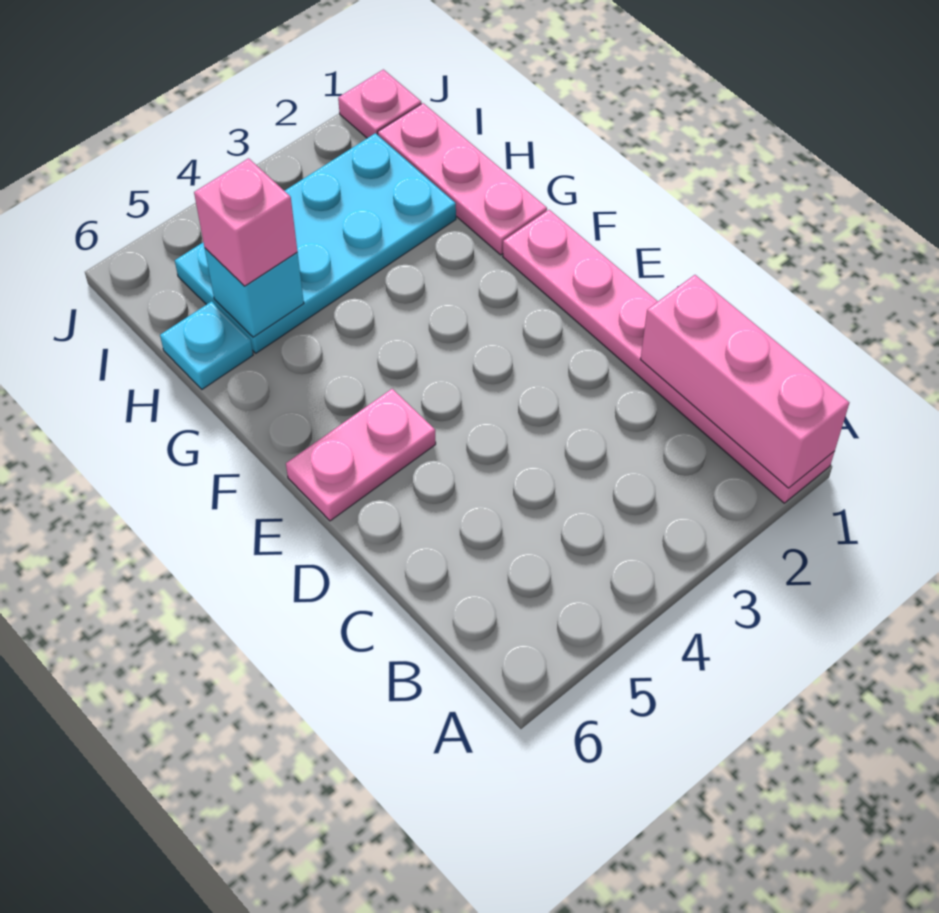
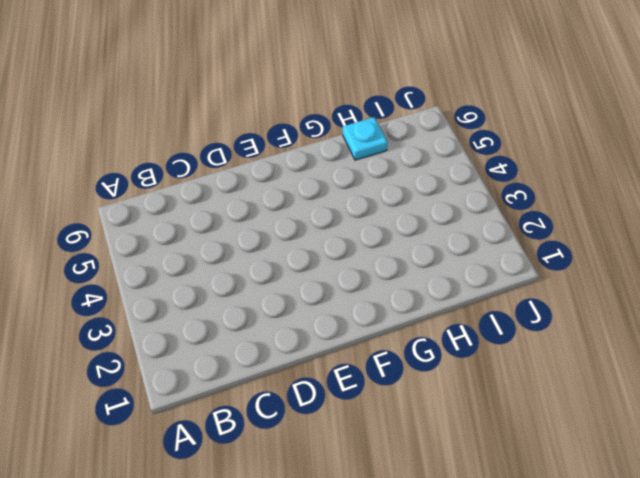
none -> pink plate A1:F1 level 1
none -> pink plate E5:E6 level 1

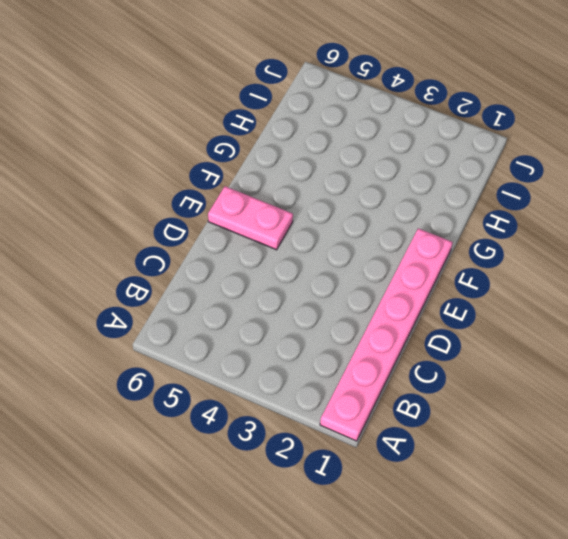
none -> pink plate G1:I1 level 1
none -> cyan plate H2:I5 level 1

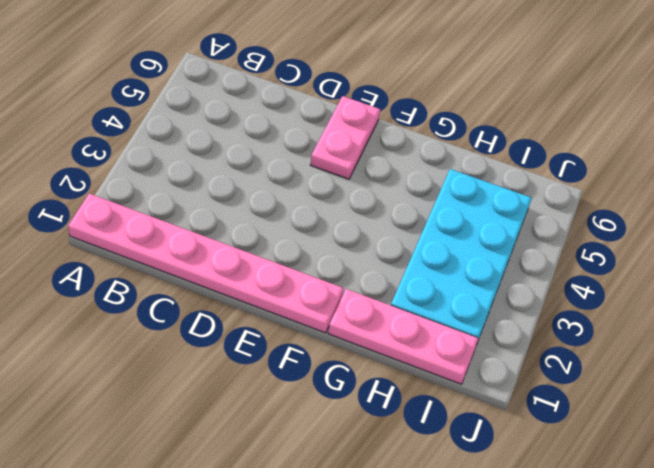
none -> cyan plate H6 level 1
none -> pink plate J1 level 1

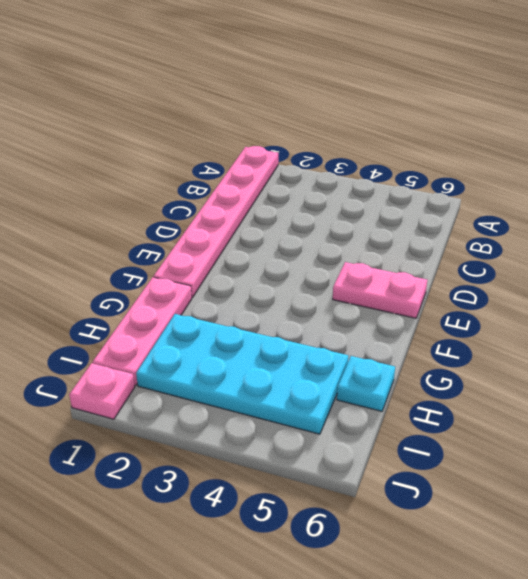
none -> pink brick A1:C1 level 2
none -> cyan brick H5 level 2

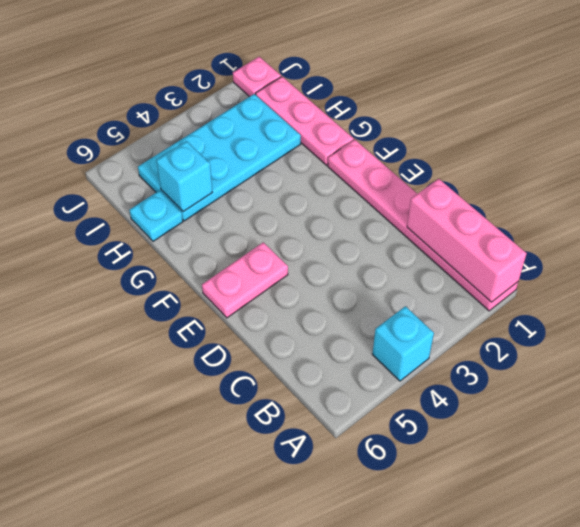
cyan brick A4 level 1 -> none
none -> pink brick H5 level 3

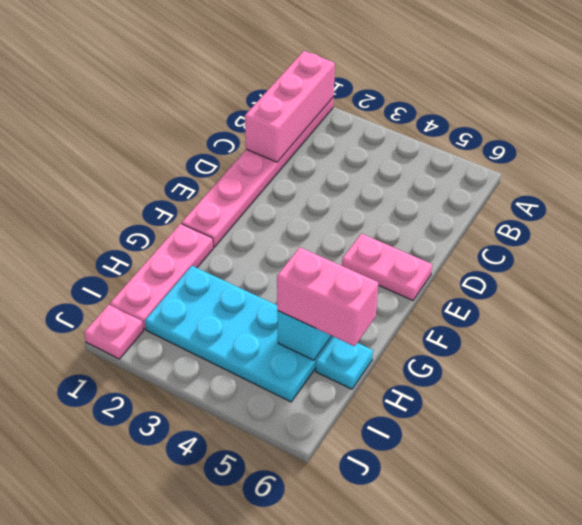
pink brick H5:H6 level 3 -> pink brick H5 level 3

